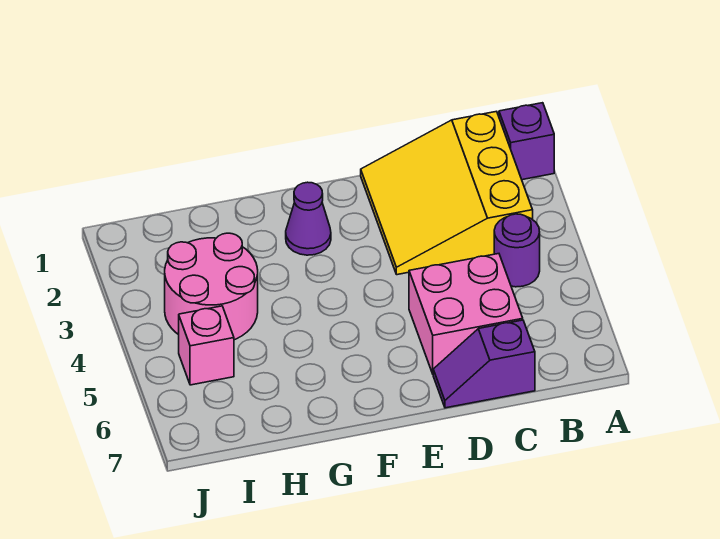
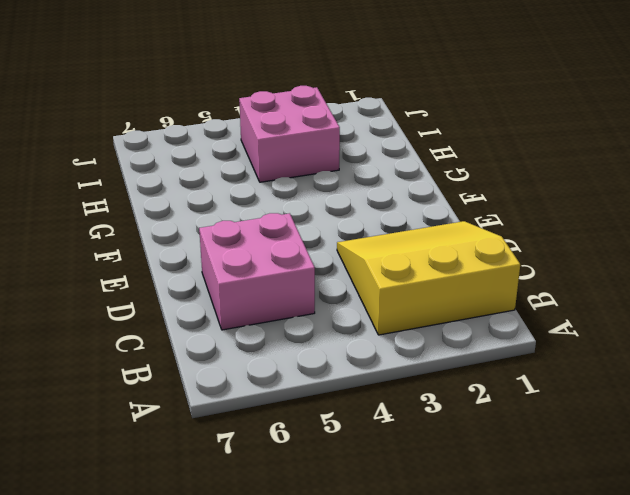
pink brick H3:I4 level 1 -> pink round brick H3:I4 level 1
none -> purple brick A1 level 1
none -> purple round brick B4 level 1

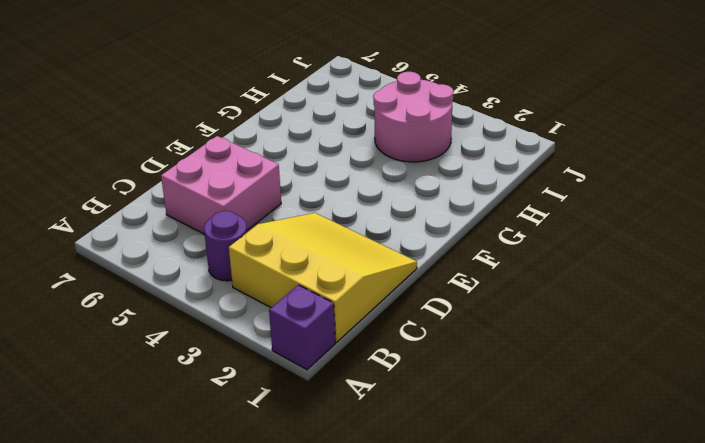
none -> purple slope C7:D7 level 1 top C
none -> purple cone F2 level 1

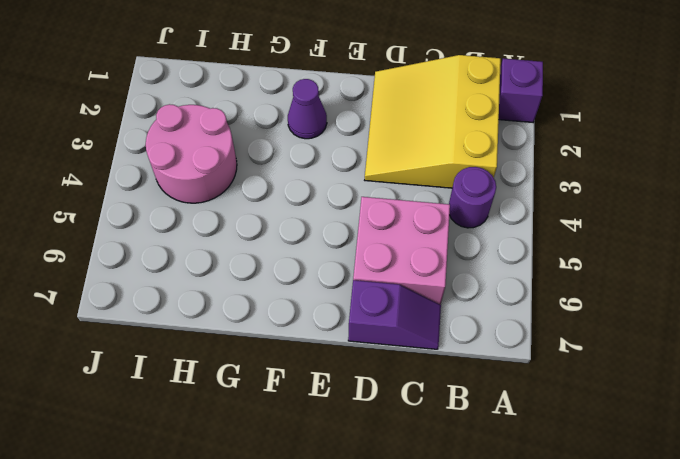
purple slope C7:D7 level 1 top D -> purple slope C7:D7 level 1 top C
none -> pink brick I5 level 1

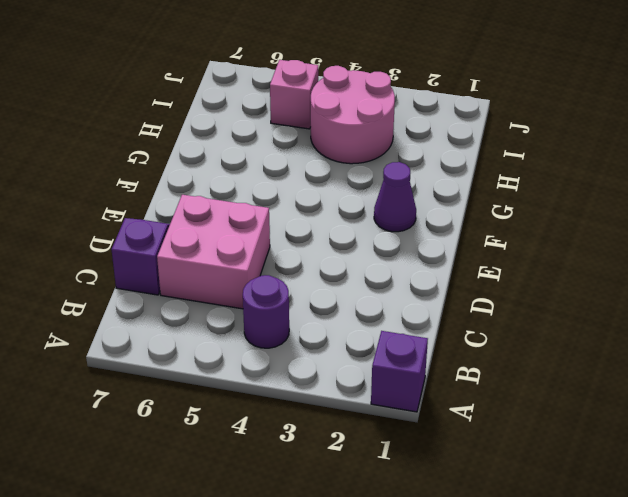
none -> yellow slope B1:D3 level 1 top B

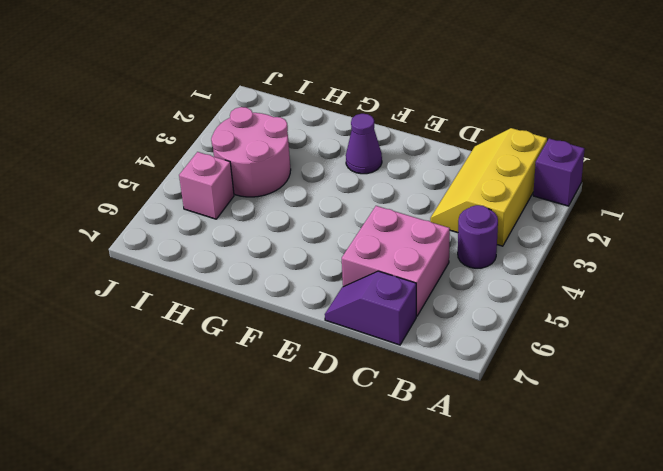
yellow slope B1:C3 level 1 top B -> yellow slope B1:D3 level 1 top B

